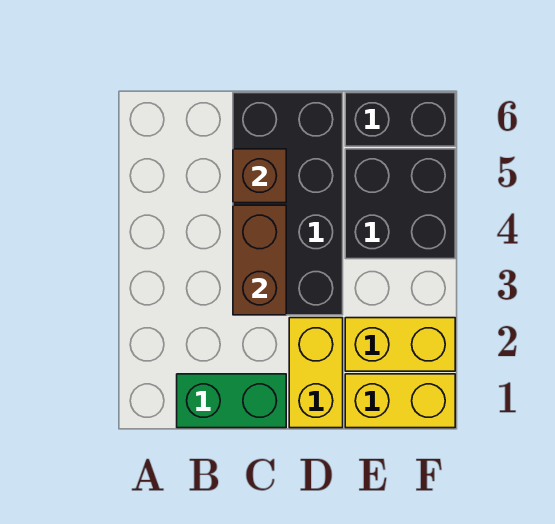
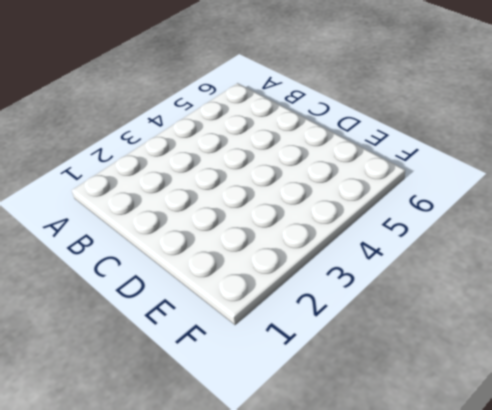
none -> green brick B1:C1 level 1
none -> black brick C3:D6 level 1

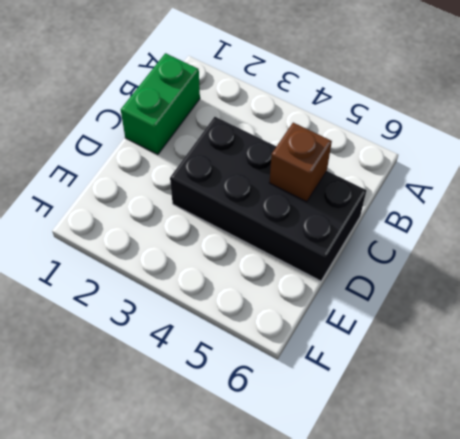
none -> yellow brick D1:D2 level 1
none -> yellow brick E1:F1 level 1

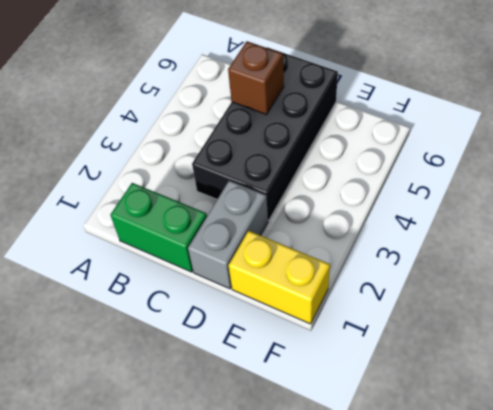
grey brick D1:D2 level 1 -> yellow brick D1:D2 level 1
none -> yellow brick E2:F2 level 1
none -> black brick E4:F5 level 1

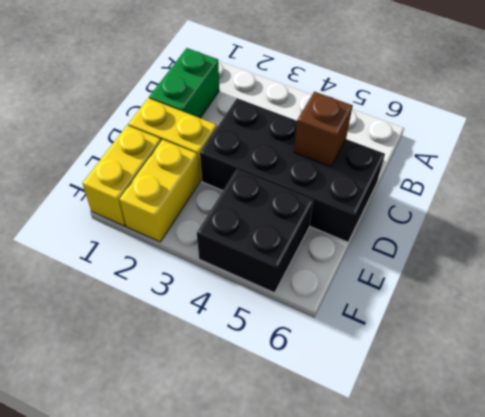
none -> black brick E6:F6 level 1
none -> brown brick C3:C4 level 2

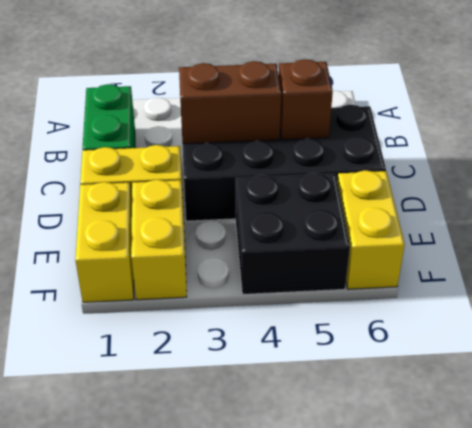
yellow brick E6:F6 level 1 -> black brick E6:F6 level 1

